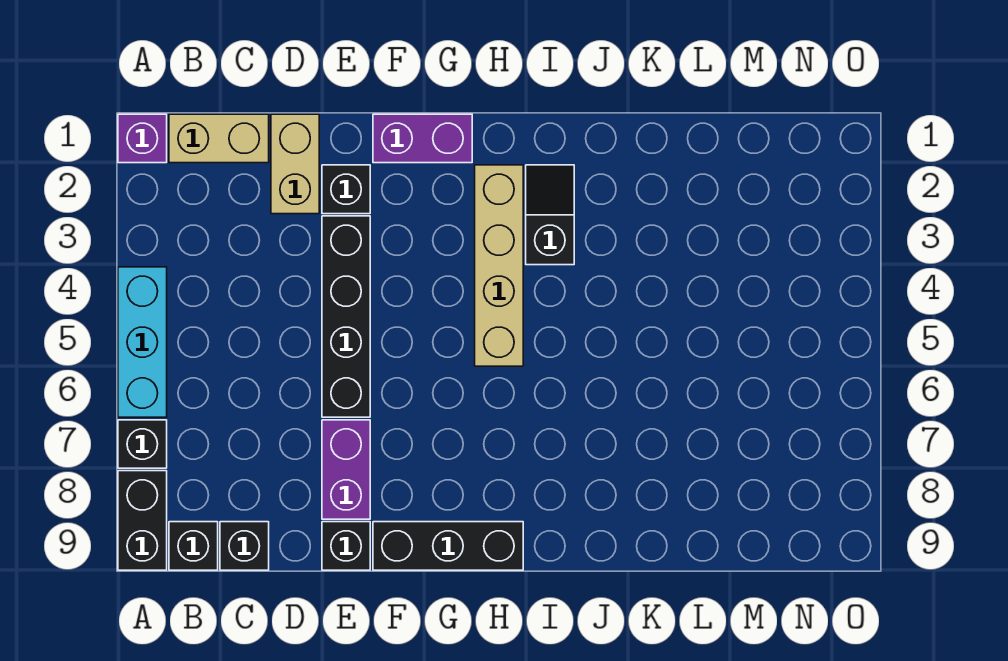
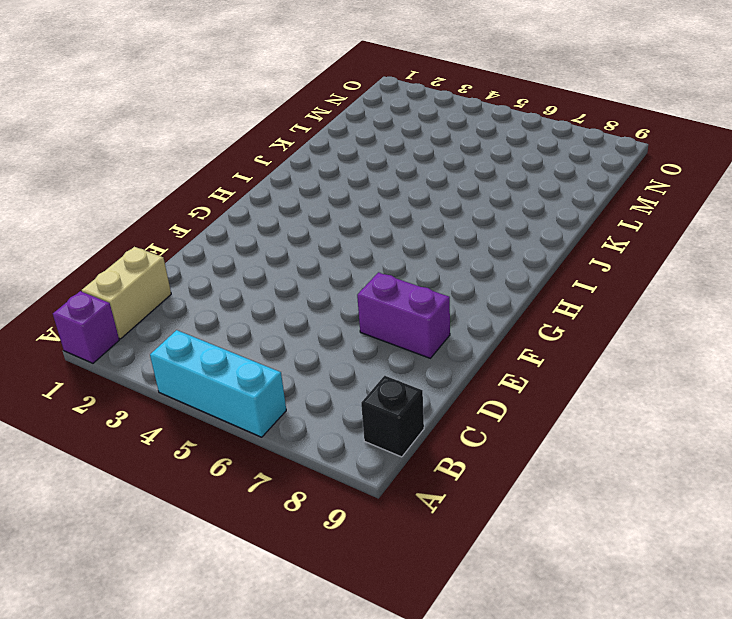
none -> black brick A7 level 1
none -> black brick A8:A9 level 1
none -> black brick C9 level 1

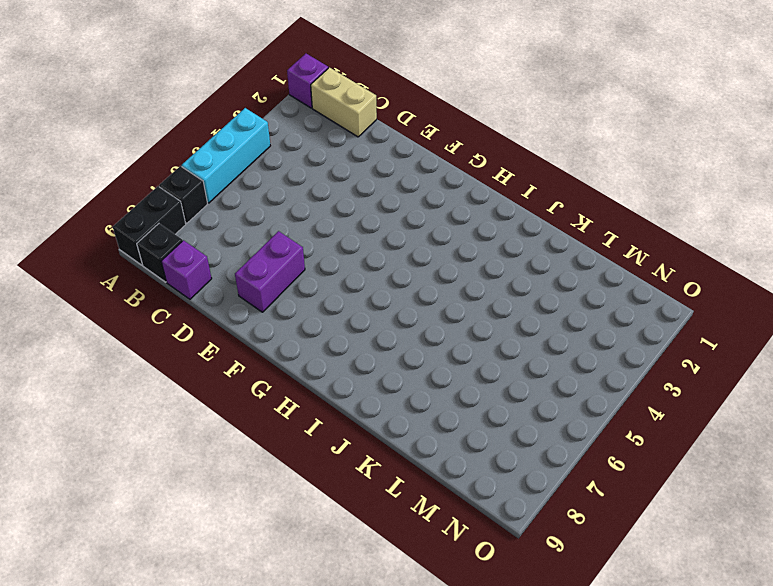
purple brick C9 level 1 -> black brick C9 level 1
none -> tan brick D1:D2 level 1
none -> black brick E2 level 1
none -> black brick E3:E6 level 1

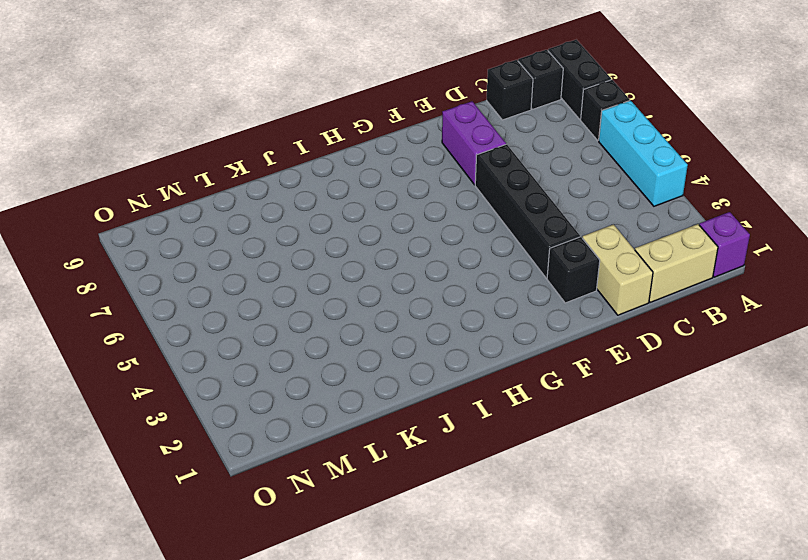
none -> black brick E9 level 1
none -> purple brick F1:G1 level 1
none -> black brick F9:H9 level 1

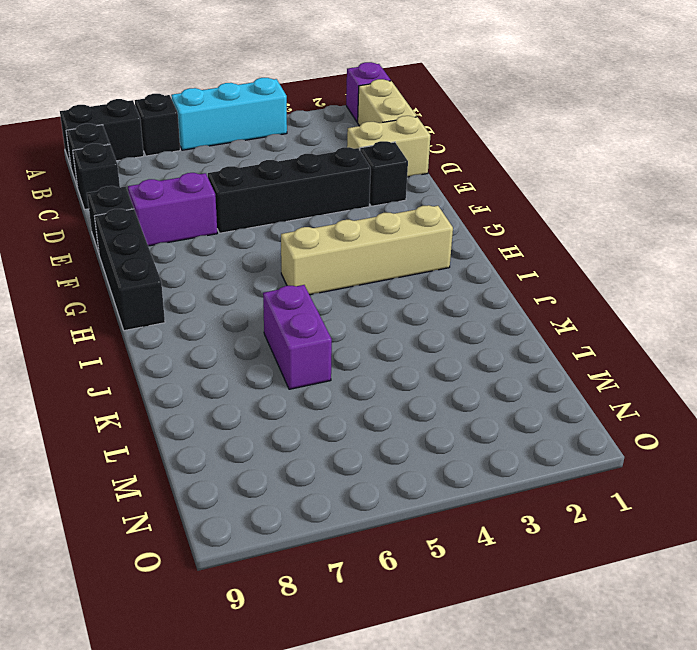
purple brick J6:K6 level 1 -> purple brick F1:G1 level 1
none -> black slope I2:I3 level 1 top 3

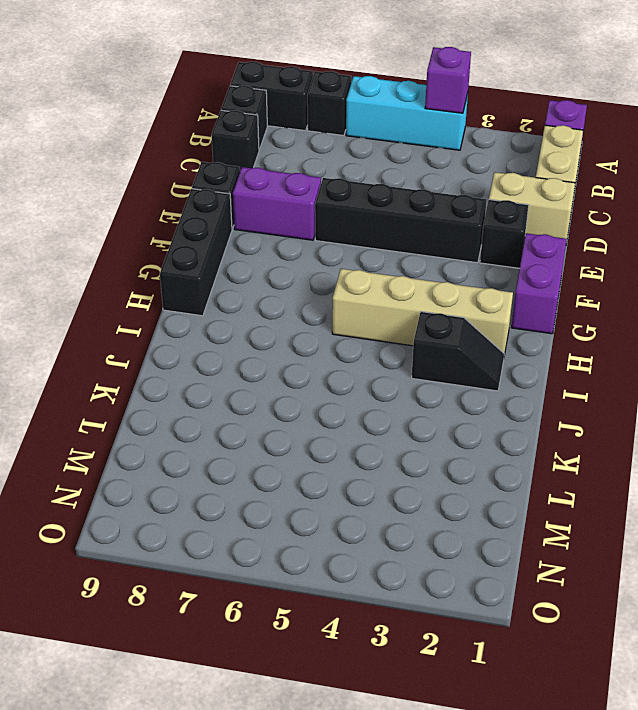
purple brick A4 level 2 -> none

